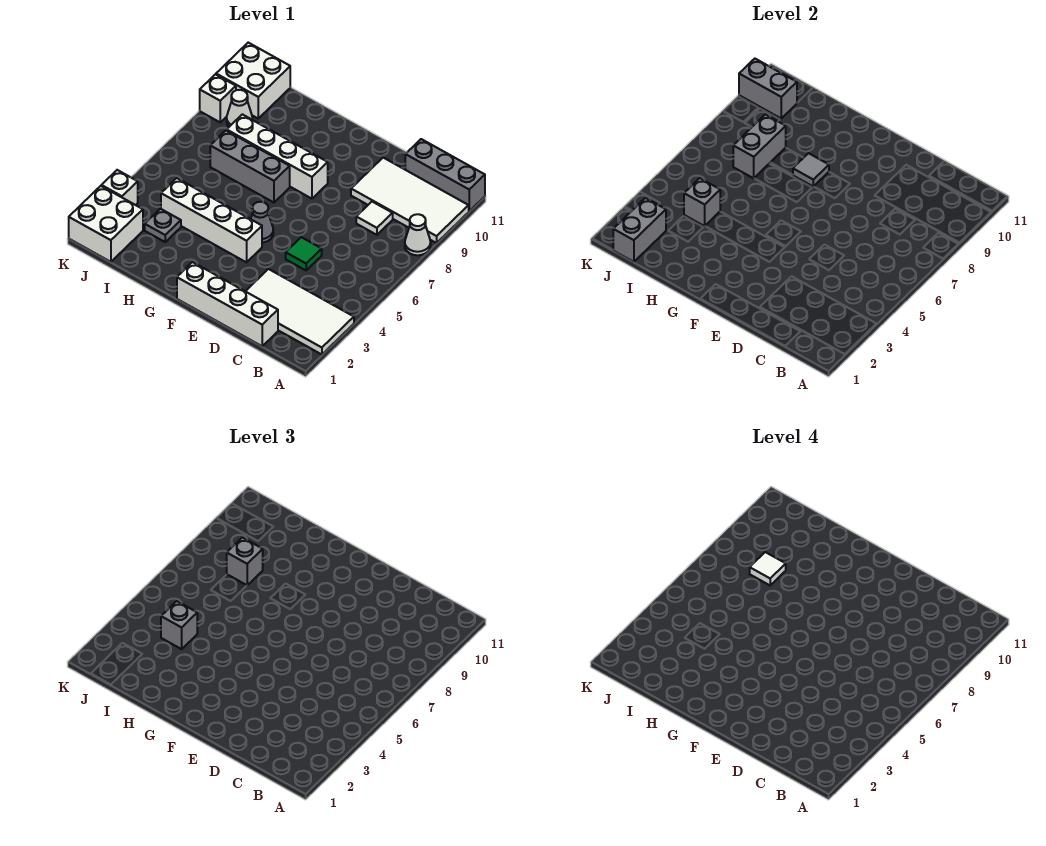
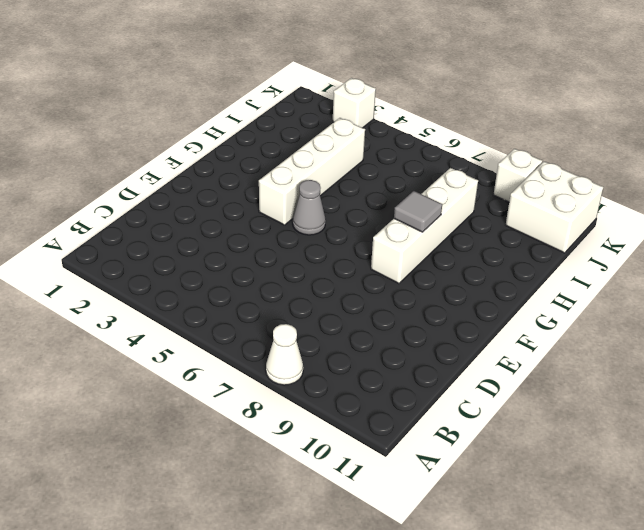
none -> white tile A2:D3 level 1
none -> white tile A9:D10 level 1
none -> grey brick A11:C11 level 1

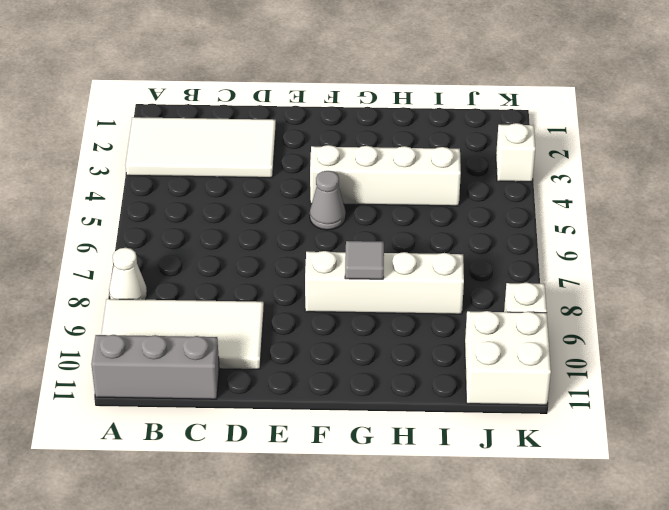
none -> white brick C1:F1 level 1
none -> white tile C8 level 1
none -> green tile D5 level 1

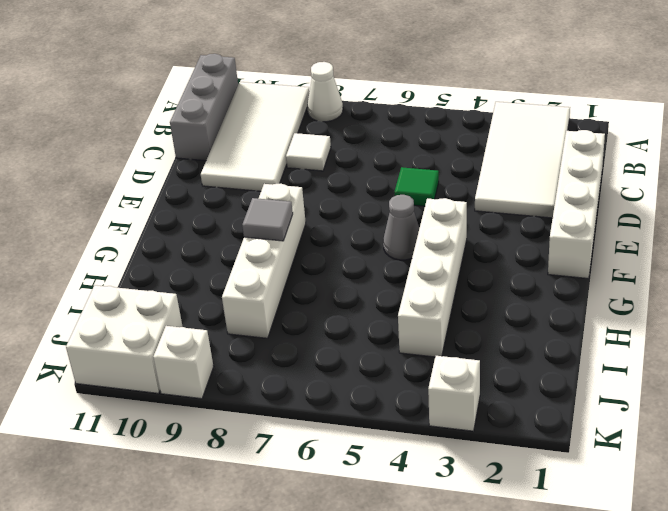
none -> grey brick G7:I7 level 1
none -> grey plate I3 level 1
none -> white brick J1:K2 level 1

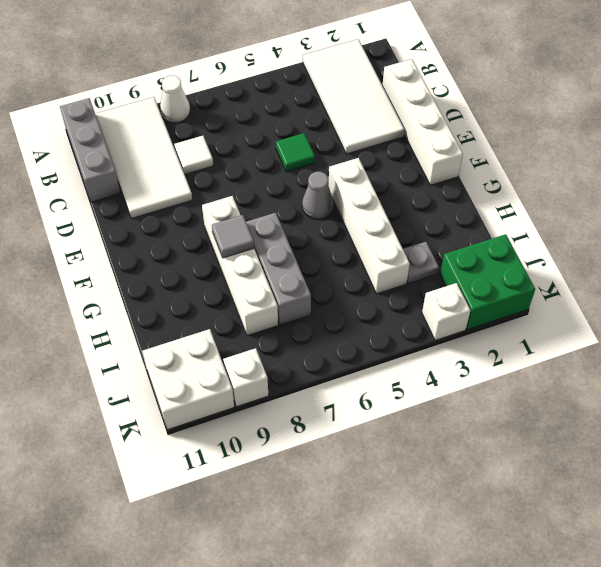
green brick J1:K2 level 1 -> white brick J1:K2 level 1
none -> white cone J9 level 1
none -> grey brick I4 level 2
none -> grey brick I7:I8 level 2

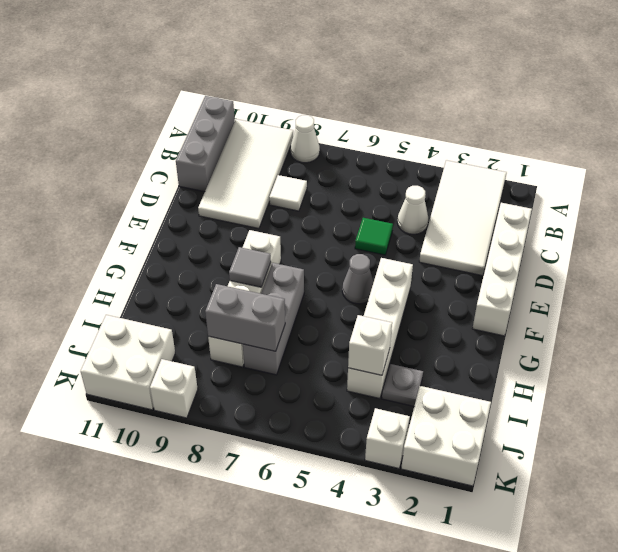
white cone C4 level 1 -> white cone J9 level 1
white brick I4 level 2 -> grey brick I4 level 2
none -> grey brick J1:J2 level 2
none -> grey brick J10:K10 level 2
none -> grey brick I4 level 3

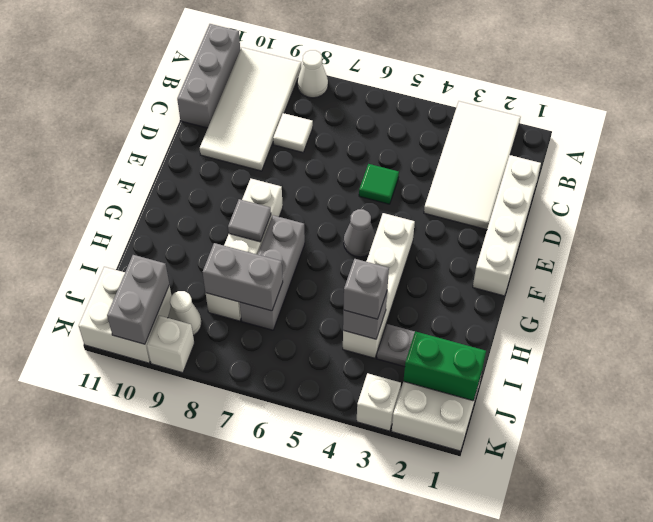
green brick J1:J2 level 2 -> grey brick J1:J2 level 2
none -> grey brick I8 level 3
none -> white tile I8 level 4

